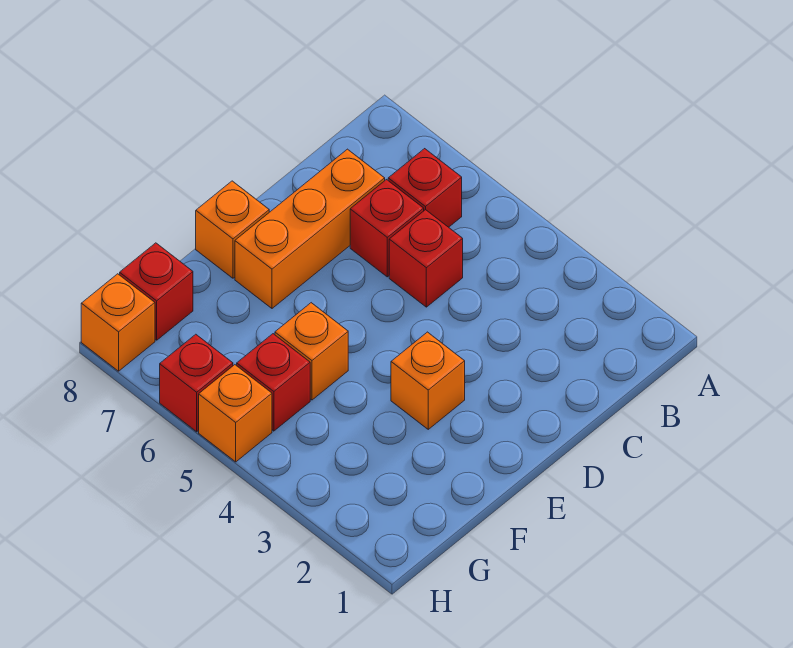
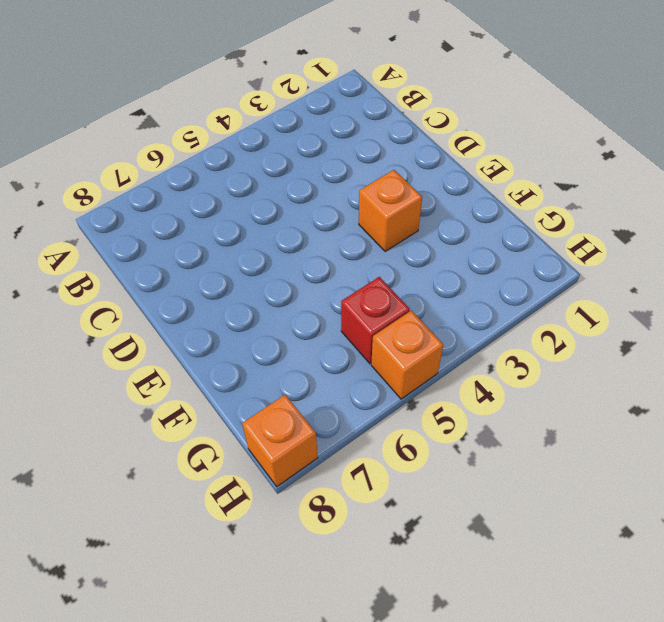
none -> red brick B6 level 1
none -> red brick C5 level 1
none -> red brick C6 level 1

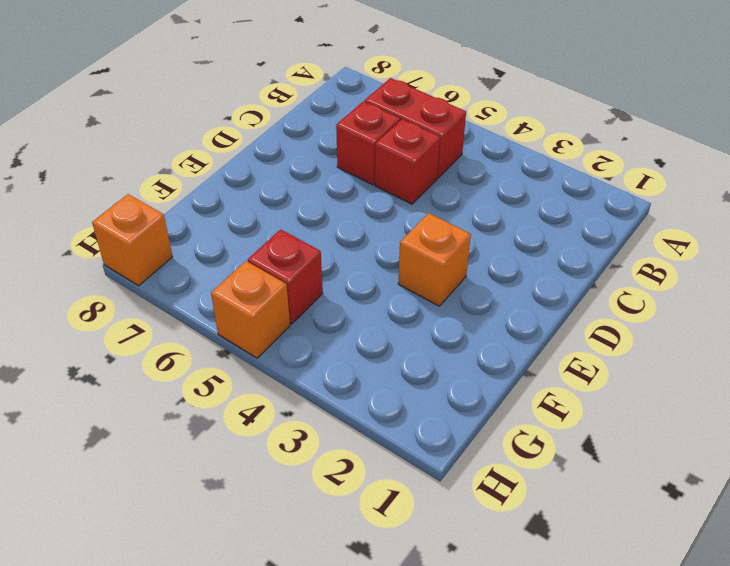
red brick B5:B6 level 1 -> red brick B6 level 1
none -> orange brick C7:E7 level 1
none -> orange brick E8 level 1
none -> orange brick F5 level 1

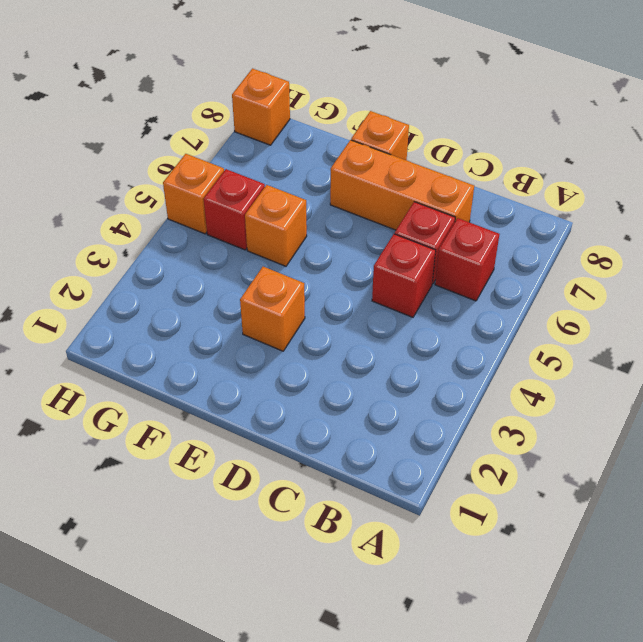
none -> red brick G8 level 1
none -> red brick H6 level 1

